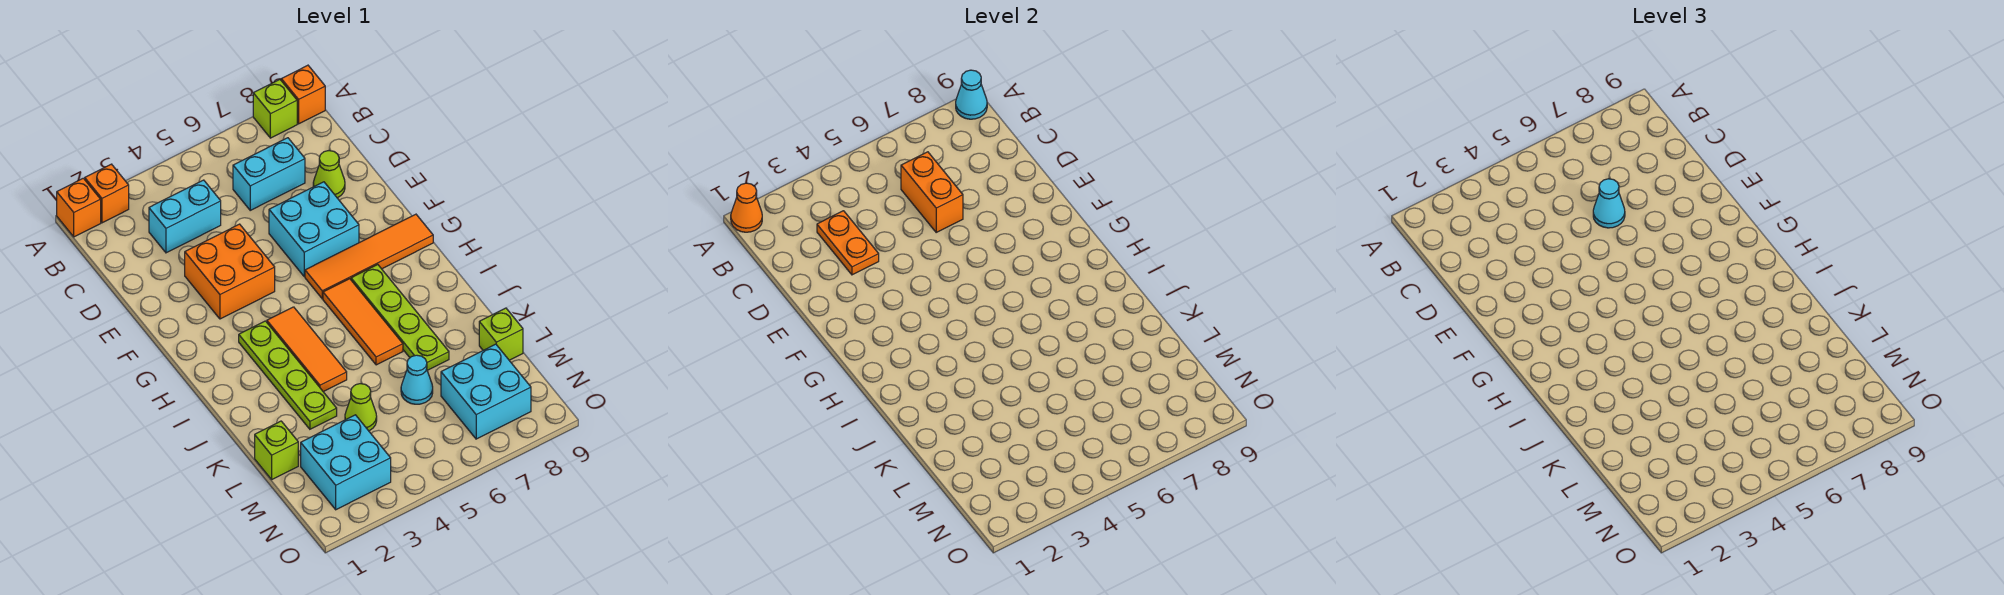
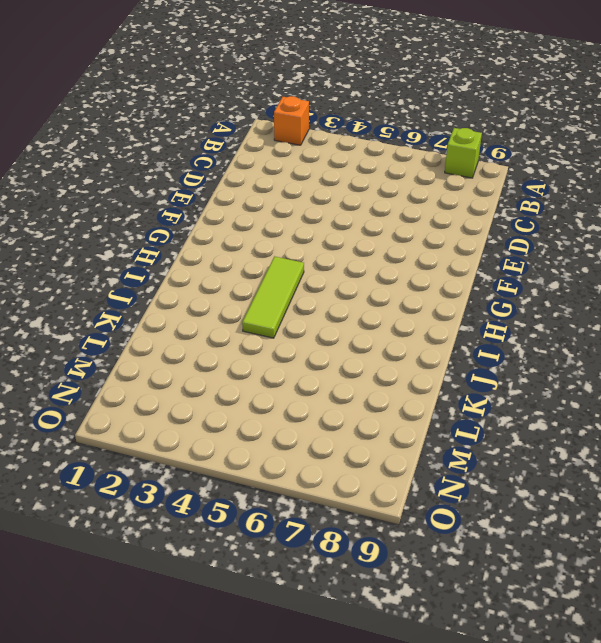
lime tile H4:J4 level 1 -> orange tile H4:J4 level 1
none -> orange brick A1 level 1
none -> orange brick A9 level 1
none -> cyan brick C3:C4 level 1

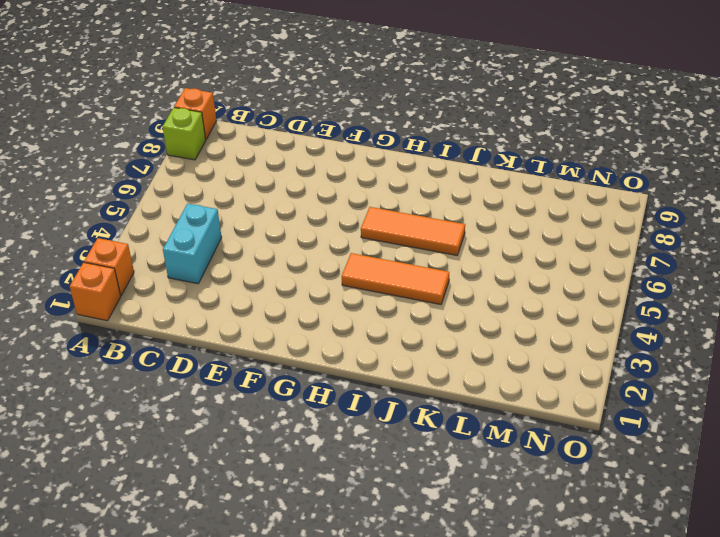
none -> cyan brick C6:C7 level 1
none -> lime cone D8 level 1
none -> orange brick E3:F4 level 1

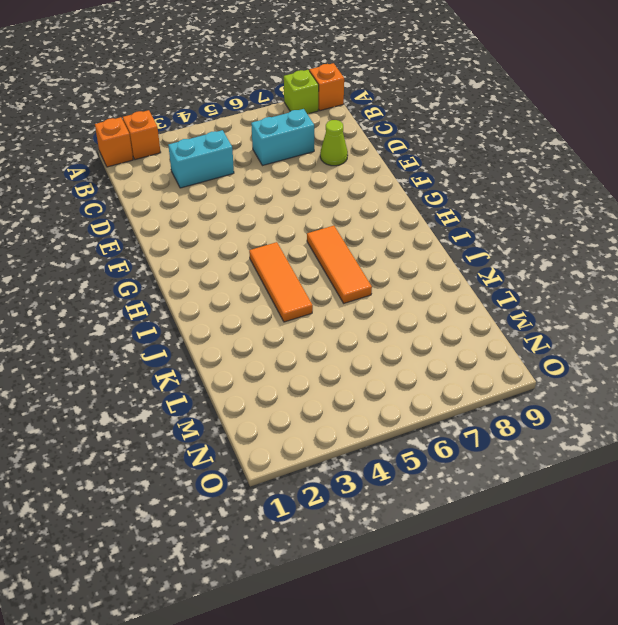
none -> orange brick E3:F4 level 1
none -> cyan brick E6:F7 level 1
none -> orange tile G6:G9 level 1

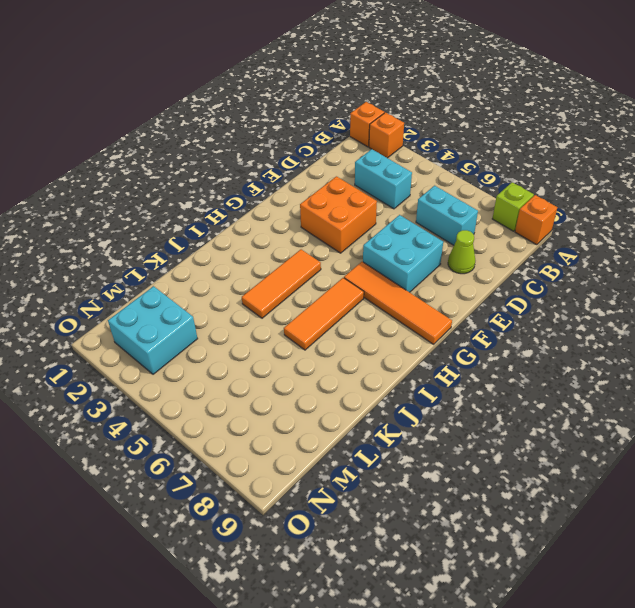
none -> lime plate H3:K3 level 1
none -> lime plate H7:K7 level 1
none -> lime brick L1 level 1

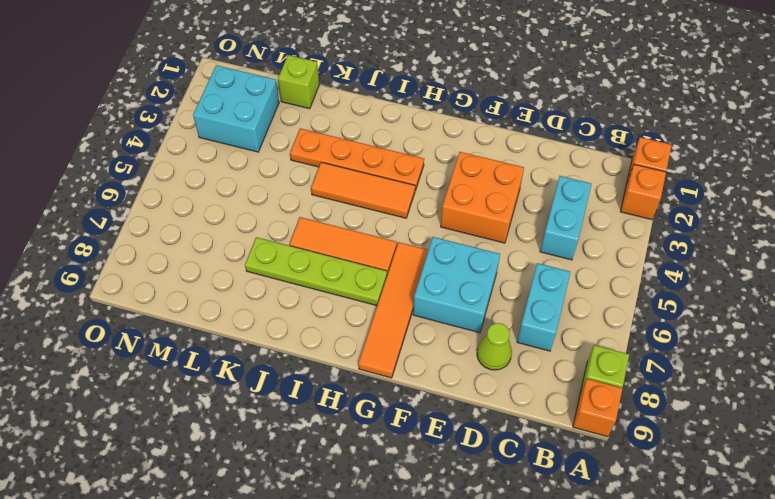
orange plate H3:K3 level 1 -> lime plate H3:K3 level 1
none -> lime cone L4 level 1
none -> cyan cone L6 level 1
none -> lime brick L9 level 1

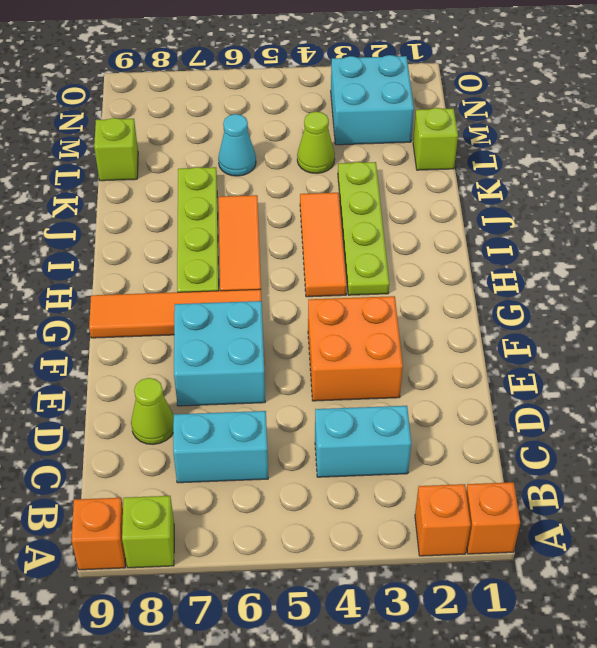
none -> cyan brick M7:N8 level 1
none -> orange cone A1 level 2
none -> cyan cone A9 level 2

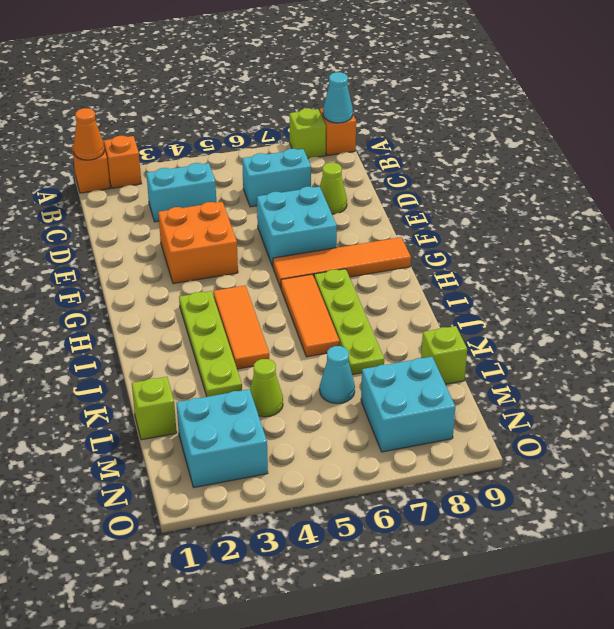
none -> orange plate C3:D3 level 2
none -> orange brick C6:D6 level 2
none -> cyan cone D6 level 3

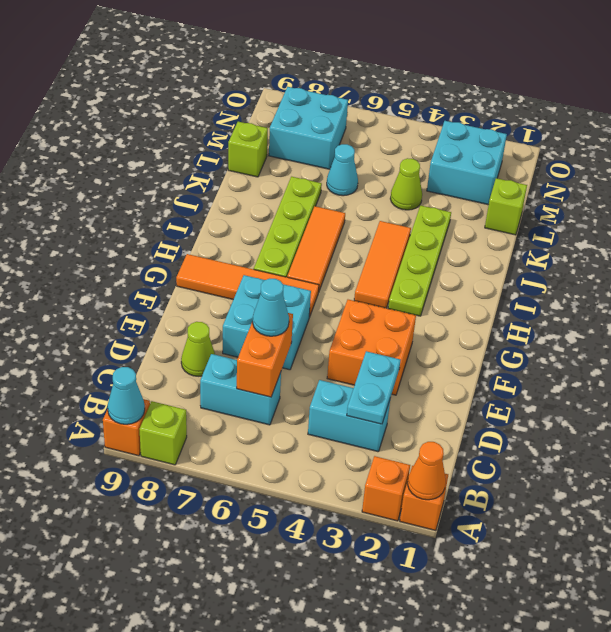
cyan plate C3:D3 level 2 -> orange plate C3:D3 level 2

